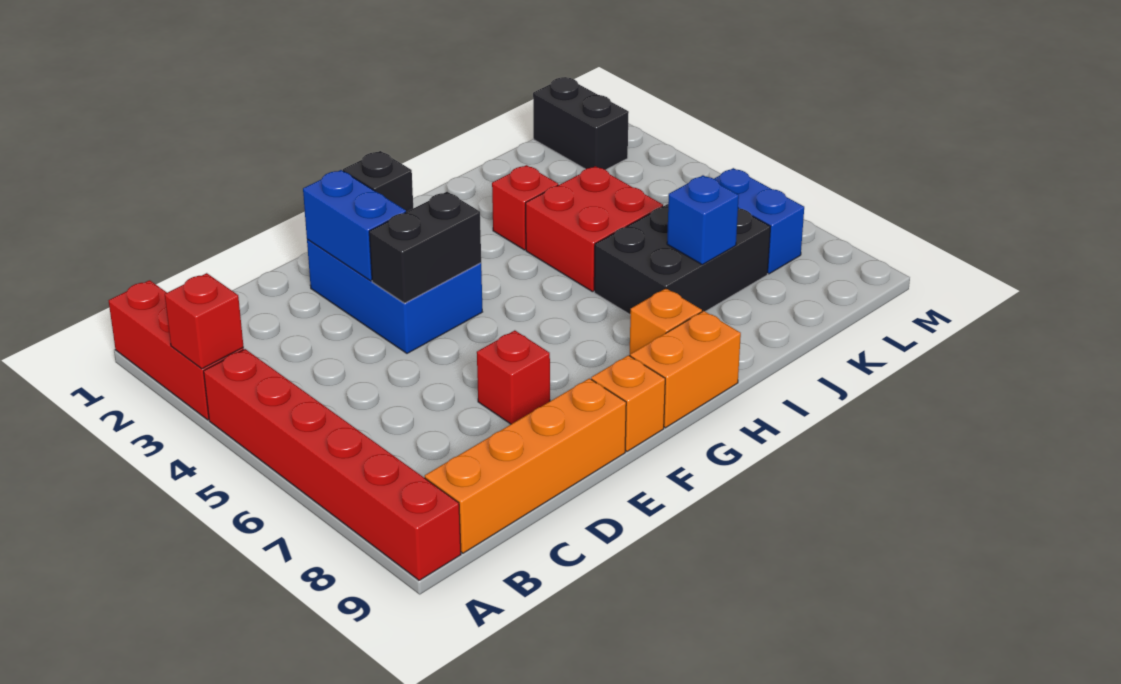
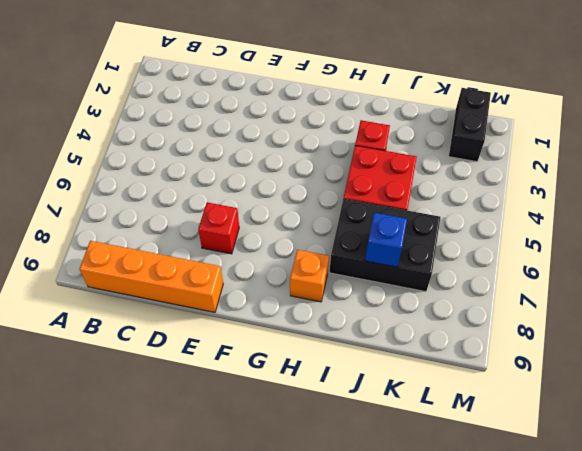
none -> red brick A1:A3 level 1
none -> red brick A4:A9 level 1
none -> blue brick E2:F4 level 1

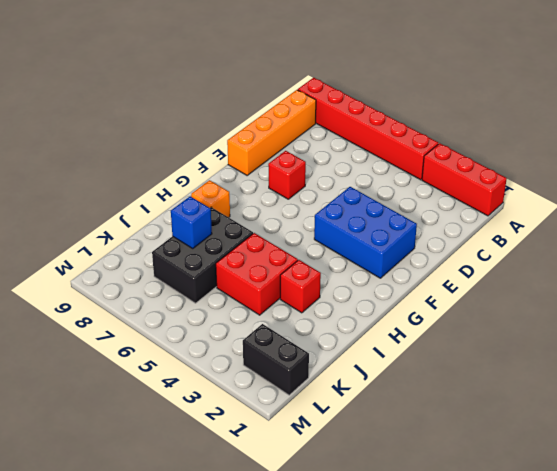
none -> orange brick F9 level 1
none -> orange brick G9:H9 level 1
none -> blue brick L6:L7 level 1

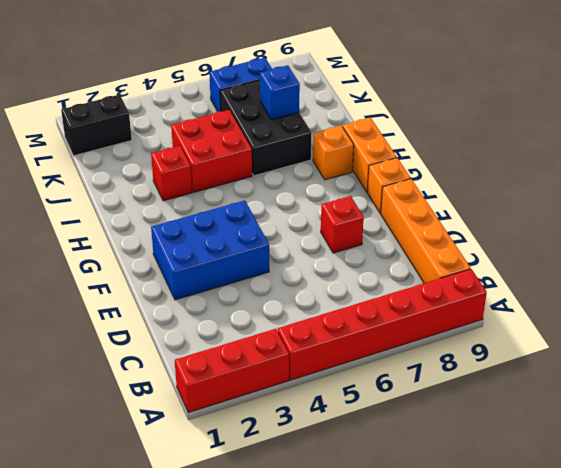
none -> red brick A3 level 2
none -> blue brick E2:E3 level 2
none -> black brick E4:F4 level 2

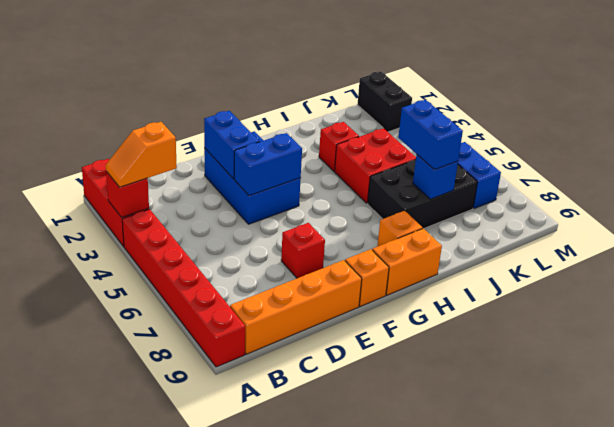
orange slope A3:B3 level 3 top B -> none
blue brick E4:F4 level 2 -> black brick E4:F4 level 2
blue brick J6:J7 level 3 -> none
none -> black brick F2 level 2

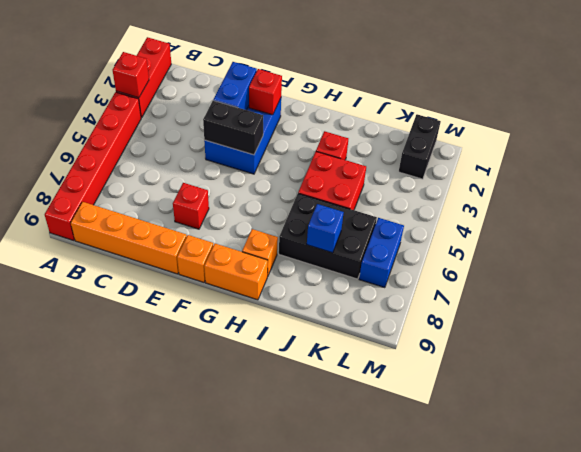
red brick F2 level 2 -> black brick F2 level 2

